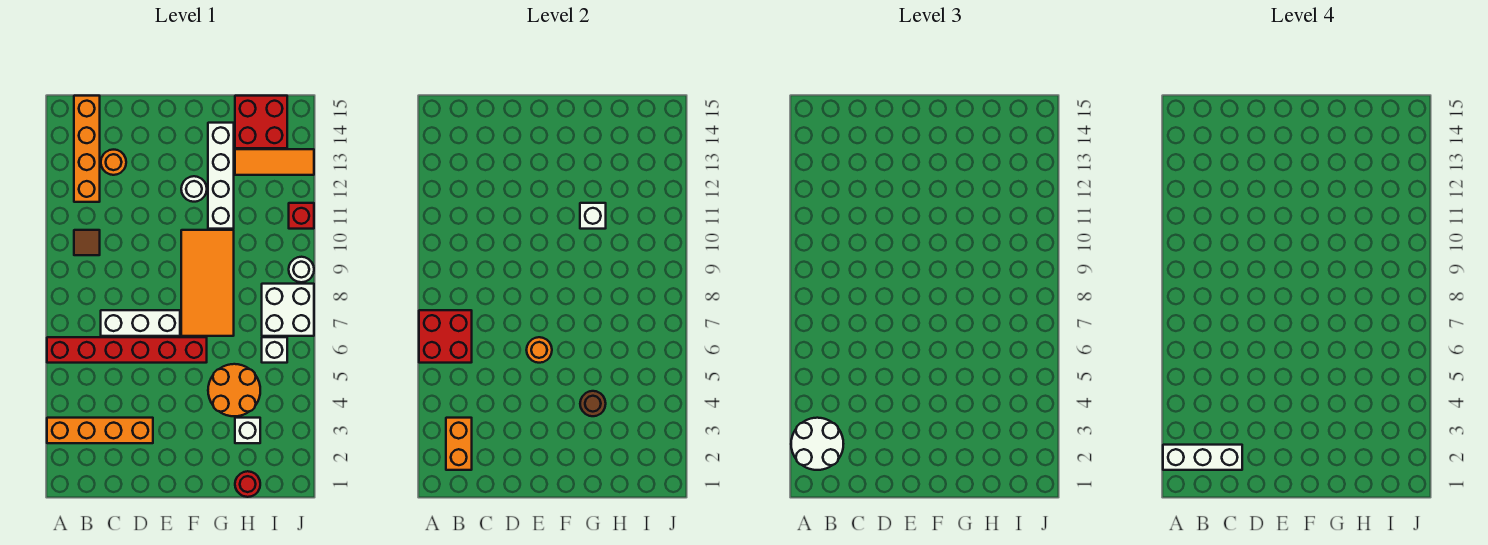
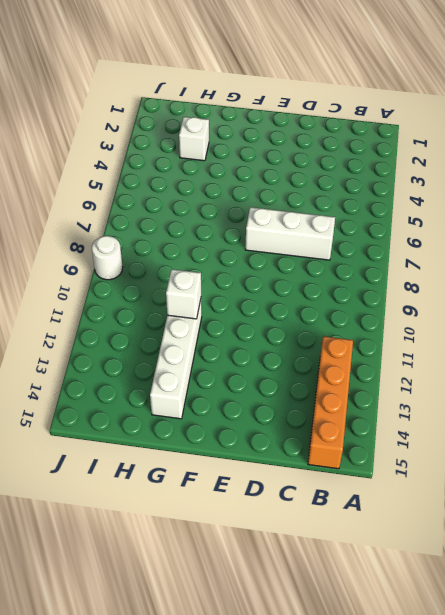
none -> orange brick A3:D3 level 1
none -> red brick A6:F6 level 1
none -> brown tile B10 level 1

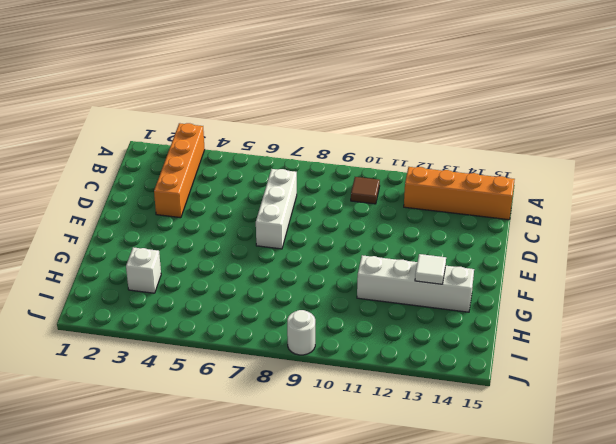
white tile G13 level 2 -> none
none -> red brick A6:F6 level 1
none -> orange round brick C13 level 1
none -> orange tile F7:G10 level 1

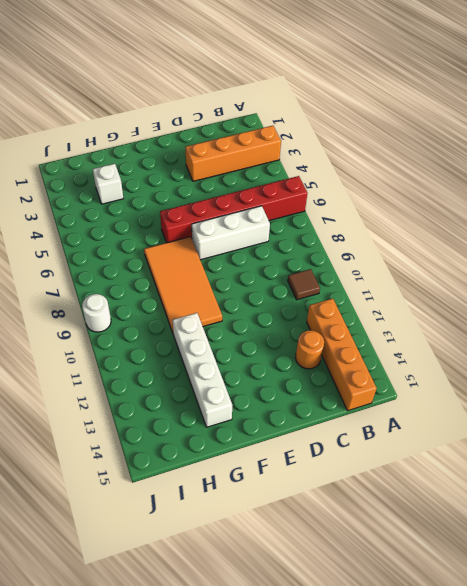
none -> white round brick F12 level 1
none -> orange round brick G4:H5 level 1
none -> red round brick H1 level 1

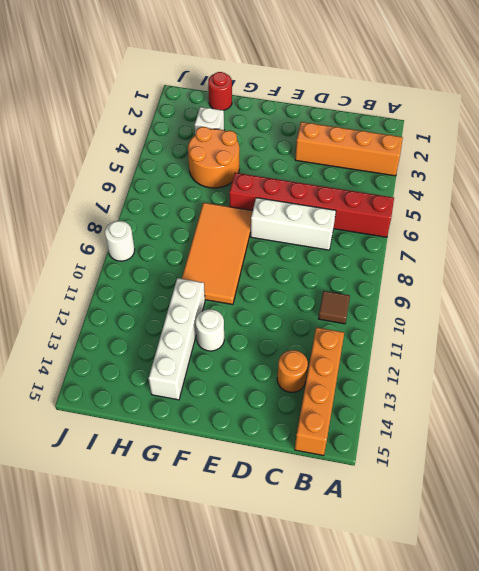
none -> orange tile H13:J13 level 1
none -> red brick H14:I15 level 1
none -> white brick I6 level 1

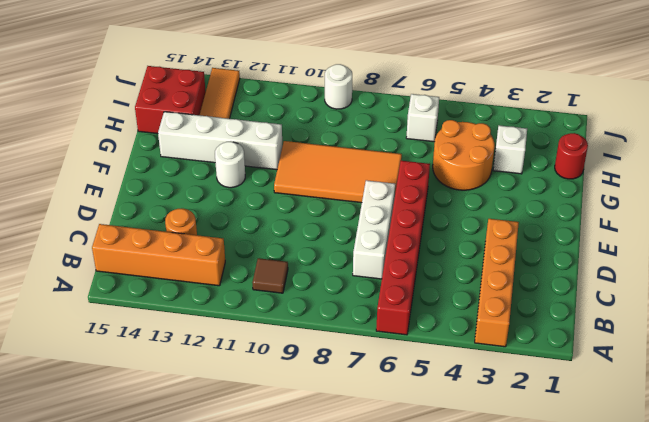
none -> white brick I7:J8 level 1
none -> red brick J11 level 1
none -> red brick A6:B7 level 2

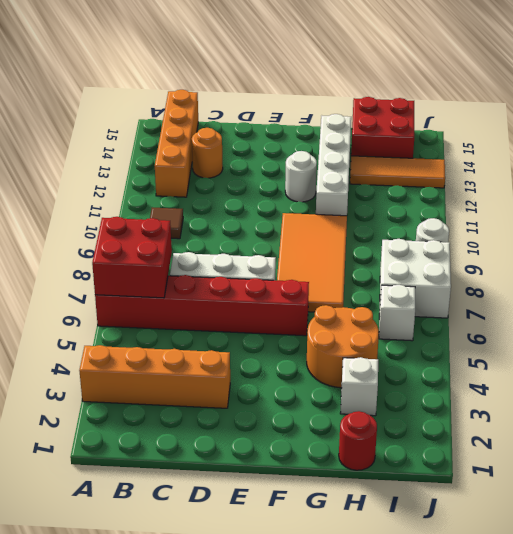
none -> red brick J11 level 1
none -> orange brick B2:B3 level 2
none -> orange round brick E6 level 2

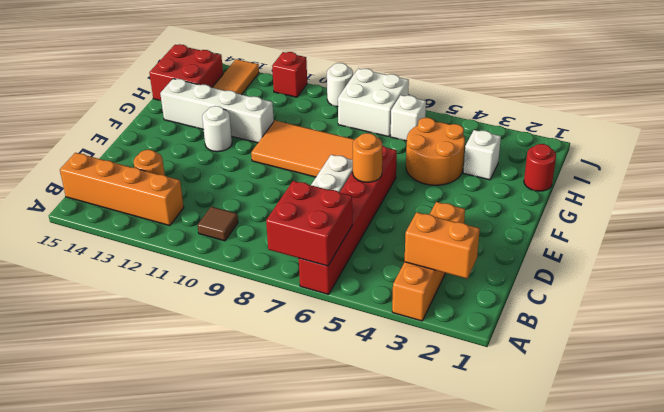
none -> brown round brick G4 level 2
none -> white brick G11 level 2
none -> white round brick A2:B3 level 3

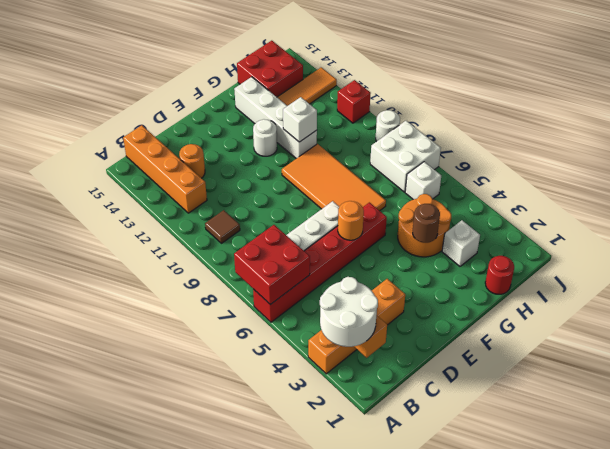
none -> white brick A2:C2 level 4

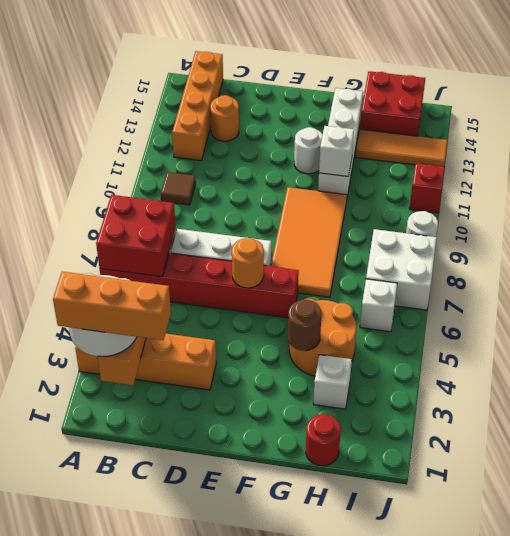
orange brick A2:C2 level 4 -> white brick A2:C2 level 4

